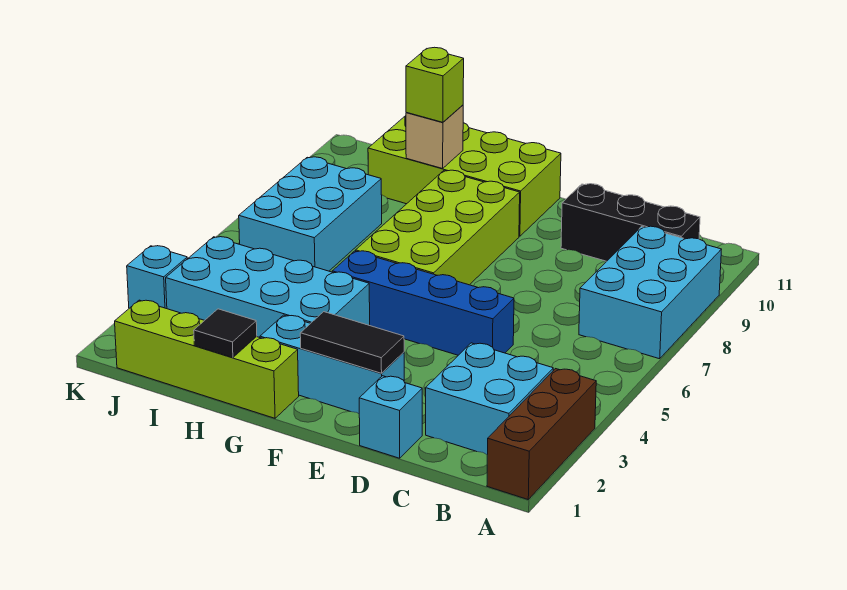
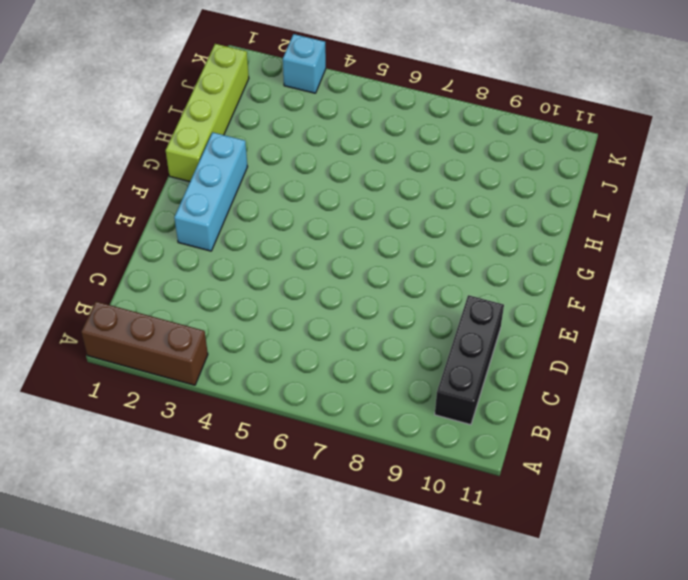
none -> cyan brick A7:B9 level 1
none -> cyan brick B2:C3 level 1
none -> cyan brick D1 level 1

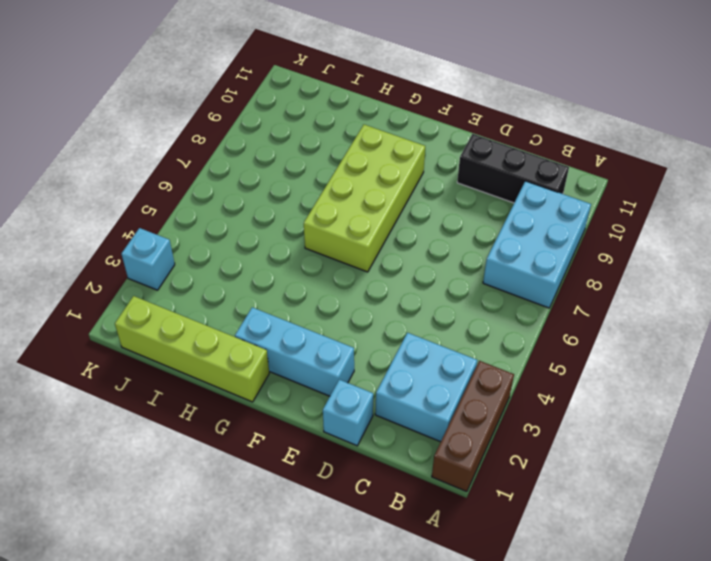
none -> blue brick D5:G5 level 1
none -> lime brick F10:I11 level 1
none -> cyan brick G3:J4 level 1

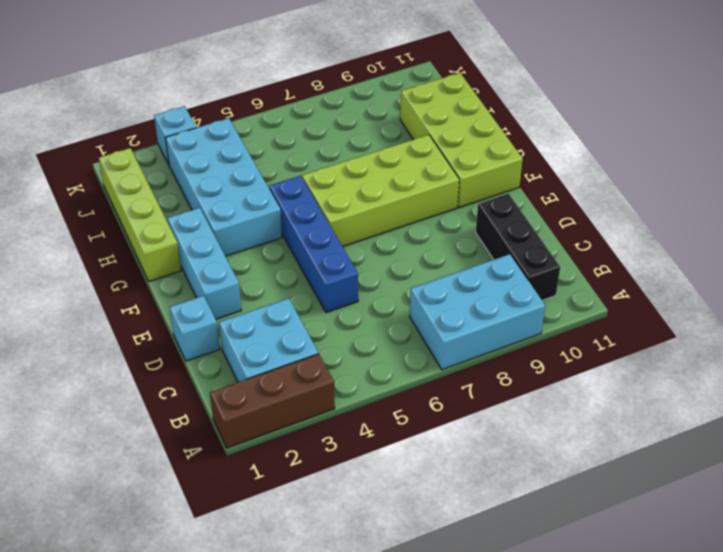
none -> cyan brick I6:J8 level 1
none -> black tile E2:F2 level 2
none -> black tile H1 level 2

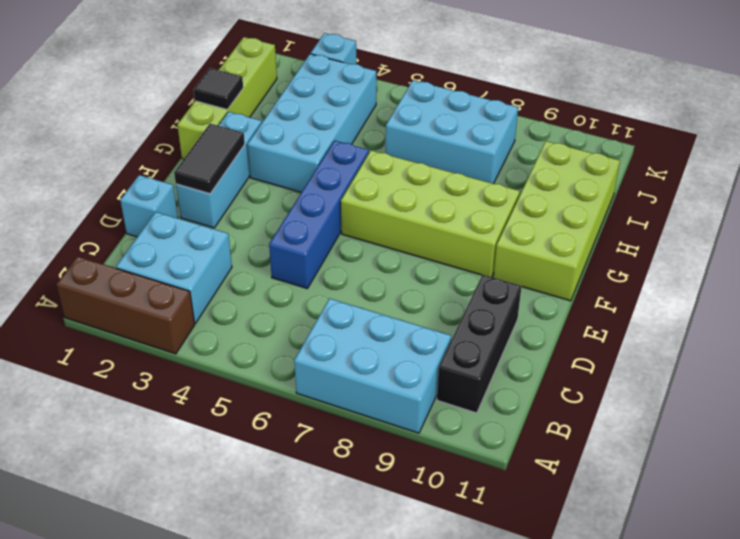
none -> tan brick H10 level 2
none -> lime brick H10 level 3

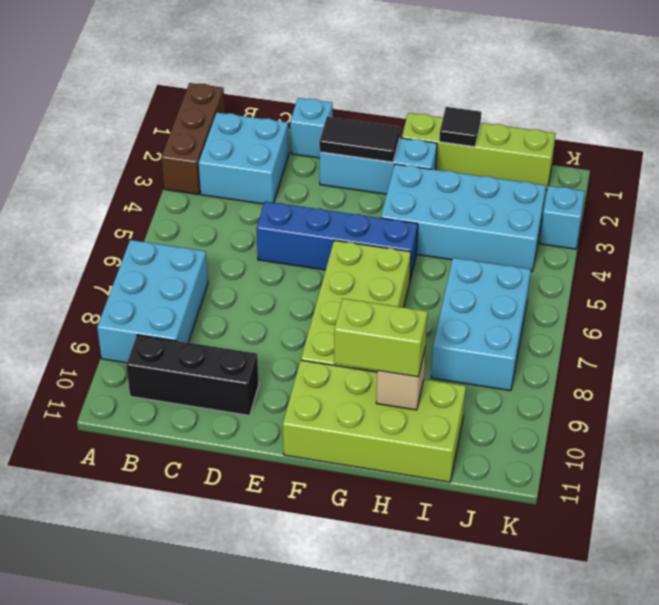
lime brick G10:H10 level 3 -> lime brick H10 level 3

